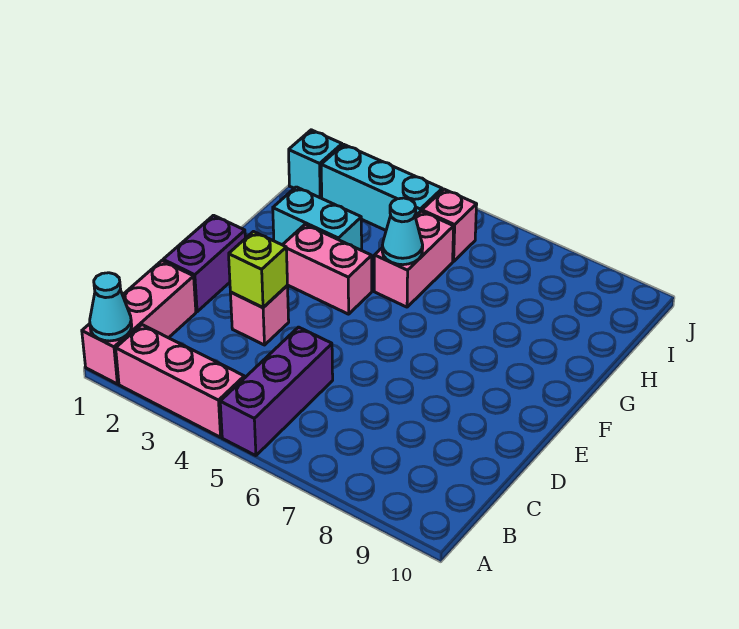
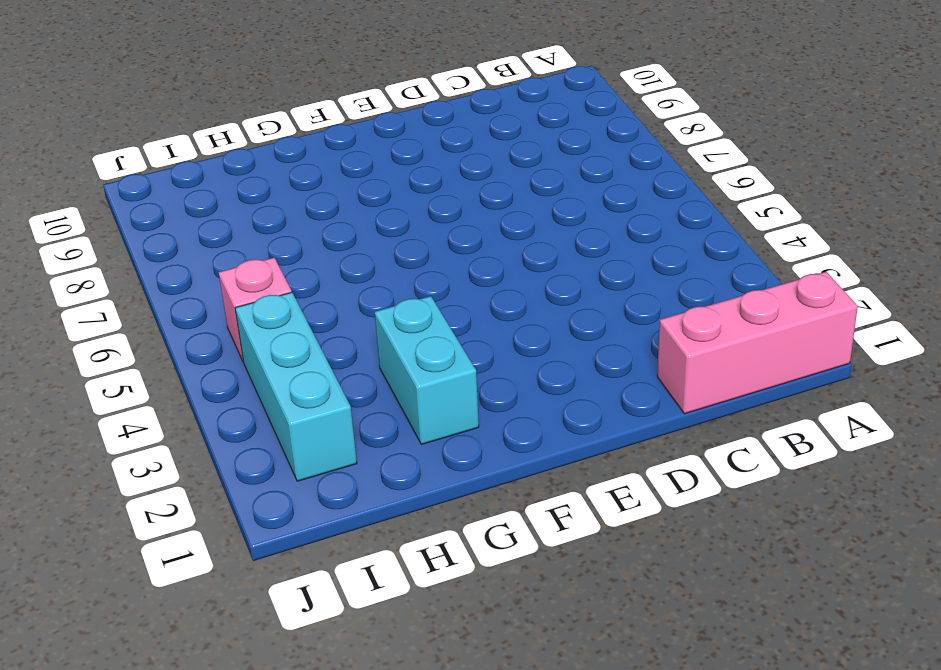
none -> pink brick A2:A4 level 1
none -> purple brick A5:C5 level 1
none -> purple brick D1:E1 level 1

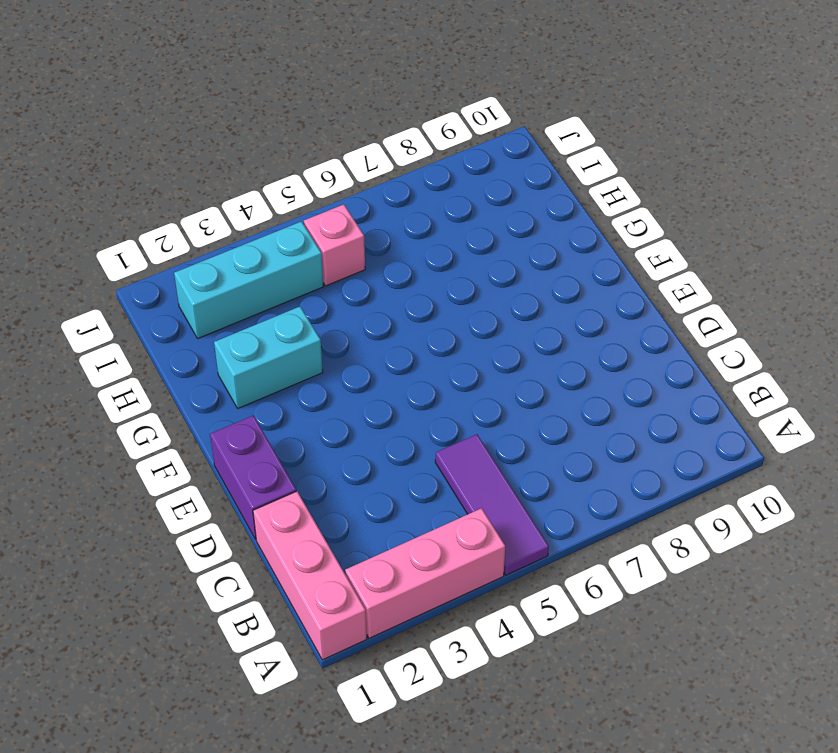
purple tile A5:C5 level 1 -> purple brick A5:C5 level 1
none -> pink brick D3 level 1
none -> pink brick F3:F4 level 1
none -> pink brick G5:H5 level 1

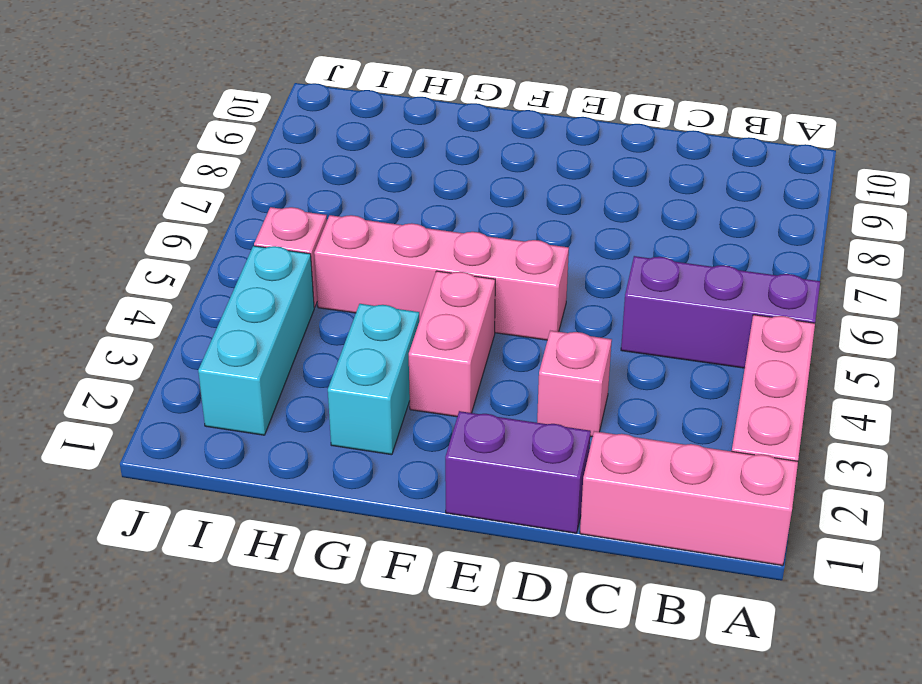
pink brick E5:H5 level 1 -> pink brick G5:H5 level 1
none -> cyan brick I1 level 1
none -> cyan cone A1 level 2
none -> lime brick D3 level 2

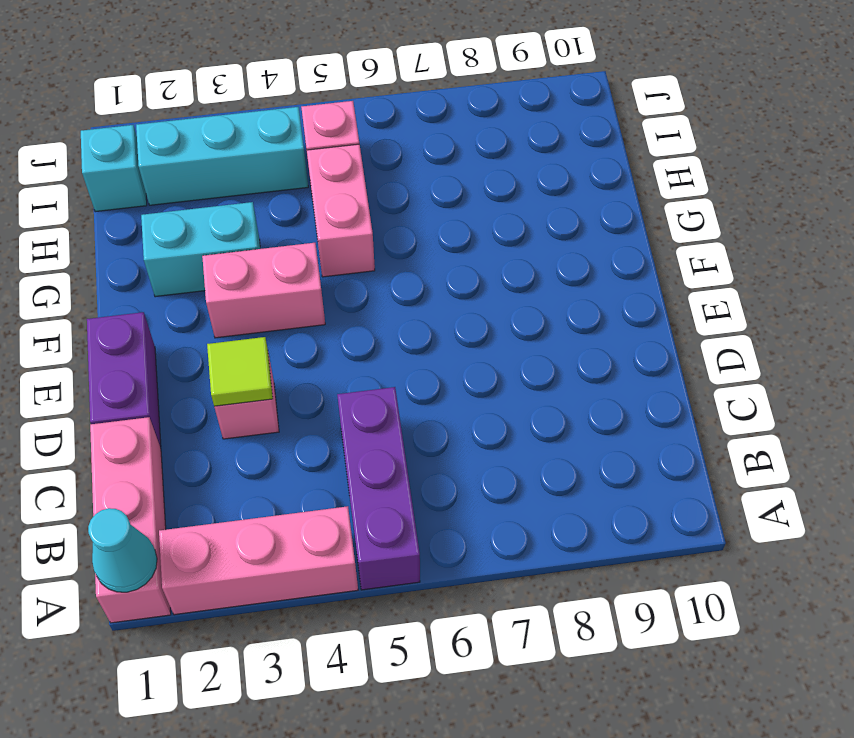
lime tile D3 level 2 -> lime brick D3 level 2
none -> cyan cone G5 level 2

